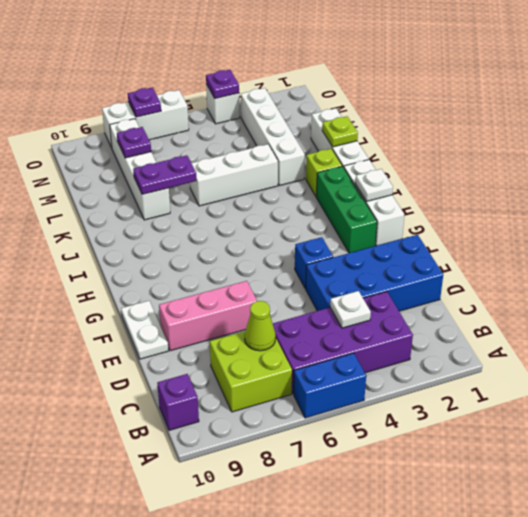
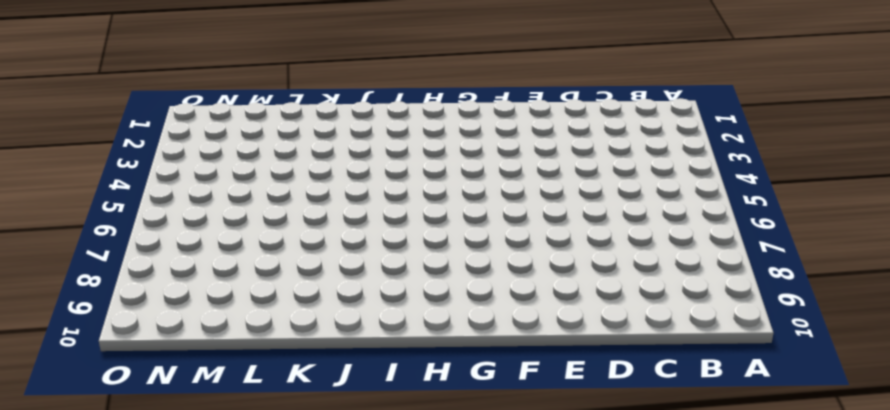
none -> blue brick A5:A6 level 1
none -> purple brick B3:C6 level 1
none -> lime brick B7:C8 level 1

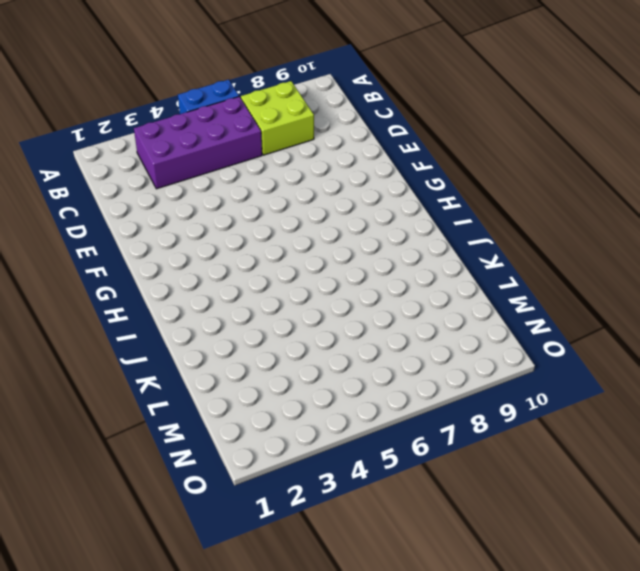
none -> purple brick B10 level 1
none -> blue brick D1:E4 level 1
none -> pink brick E7:E9 level 1

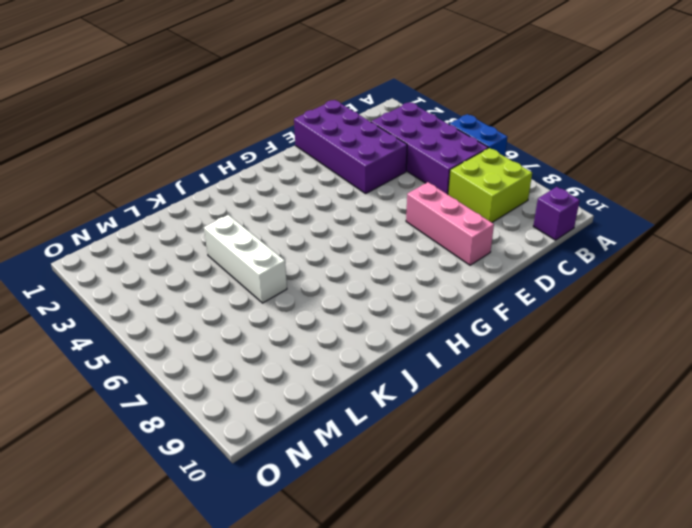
purple brick D1:E4 level 1 -> blue brick D1:E4 level 1
none -> white plate E10:F10 level 1
none -> blue brick F4 level 1
none -> white brick G1:I1 level 1

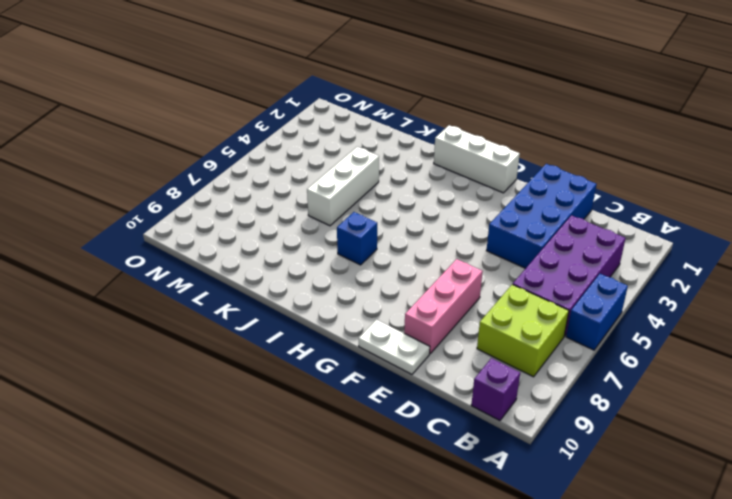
blue brick I7 level 1 -> blue brick F4 level 1
none -> green brick G2:I2 level 1
none -> white brick J1:L1 level 1
none -> lime brick J2 level 1

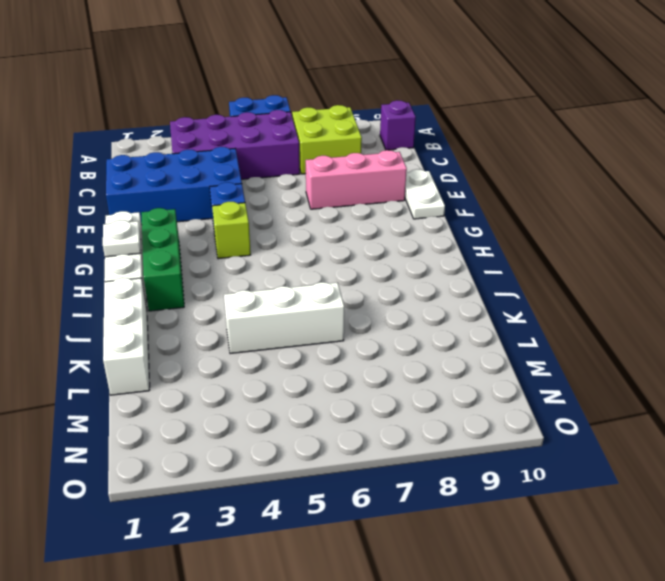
lime brick G4 level 1 -> lime brick J2 level 1
none -> white brick K3:N3 level 1
none -> white brick K8:N8 level 1
none -> white brick O4 level 1

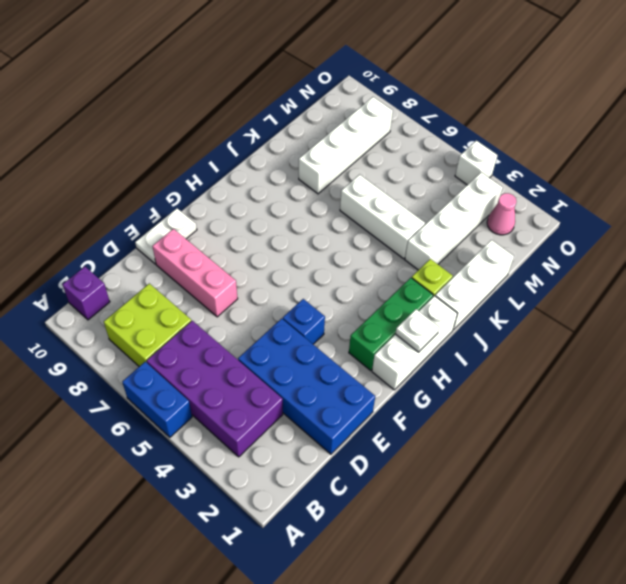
pink cone N2 level 1 -> none
none -> white brick O6:O8 level 1
none -> white plate C4 level 2
none -> lime cone C7 level 2

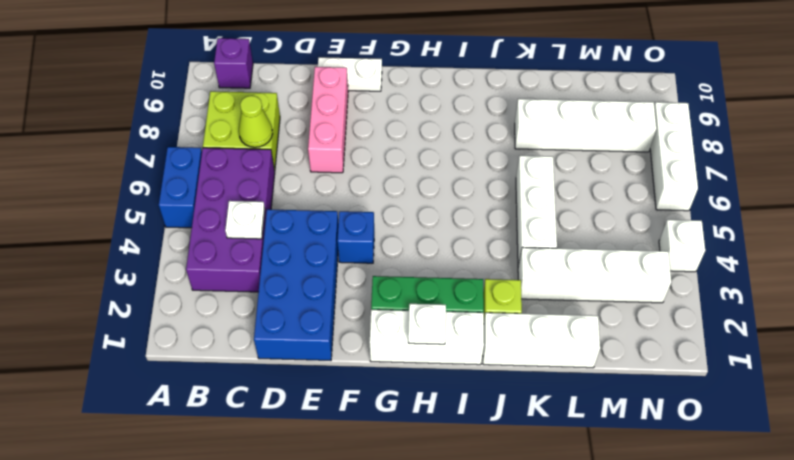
none -> lime plate K1 level 2
none -> purple plate K7:K8 level 2
none -> purple plate M8 level 2

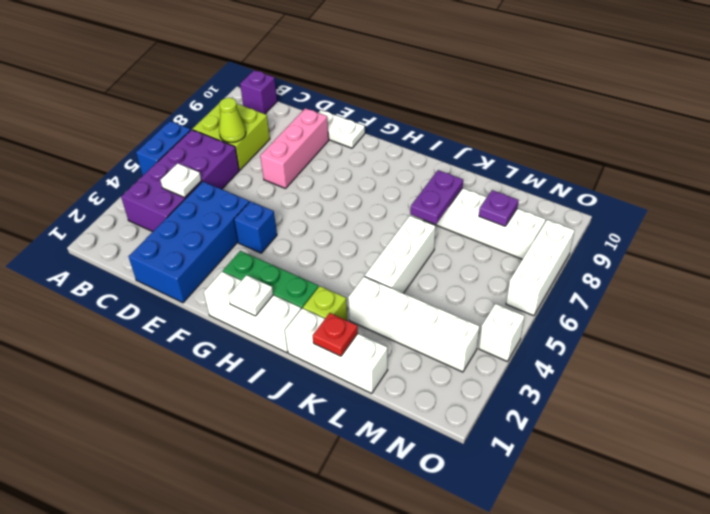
red plate K1 level 2 -> lime plate K1 level 2
none -> purple plate O4 level 2
none -> purple plate O7 level 2

